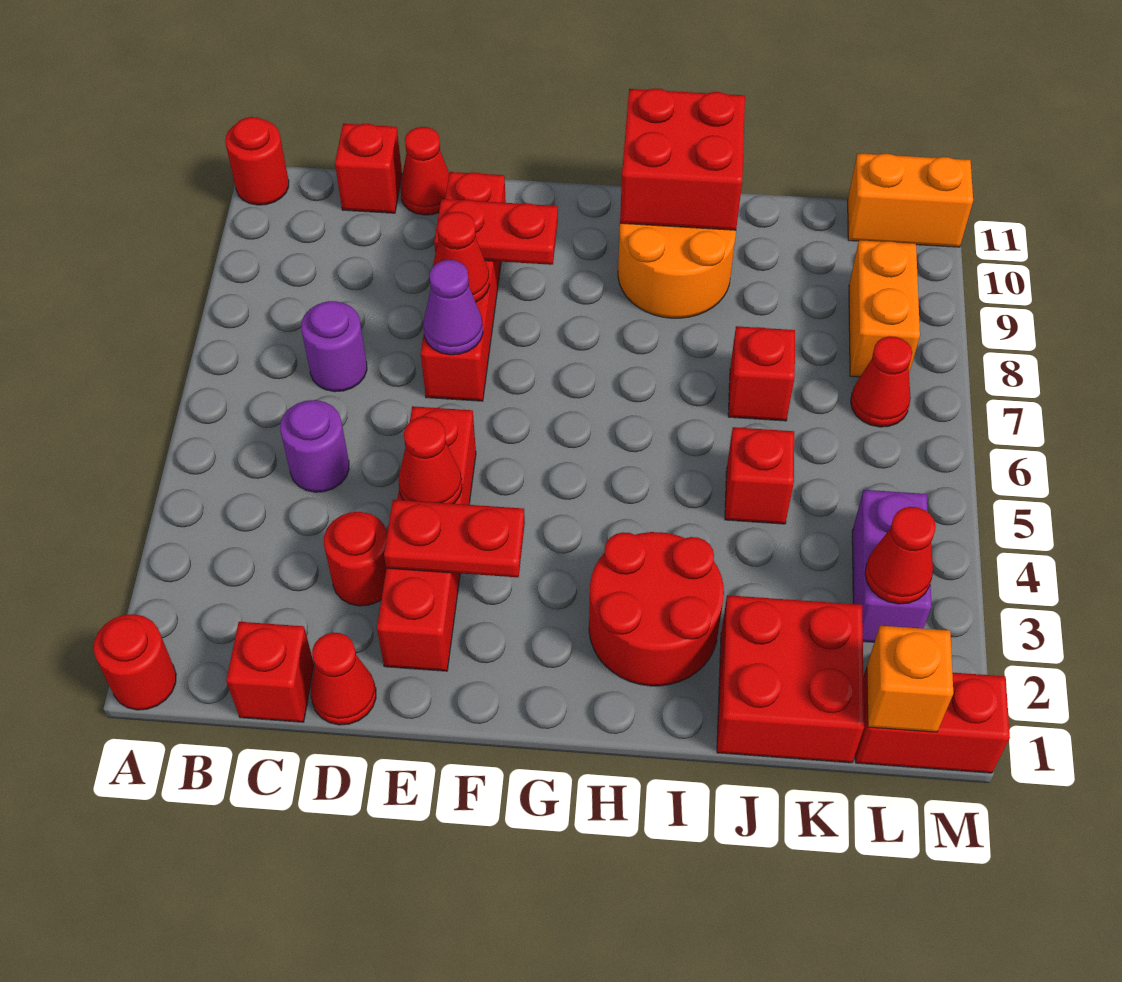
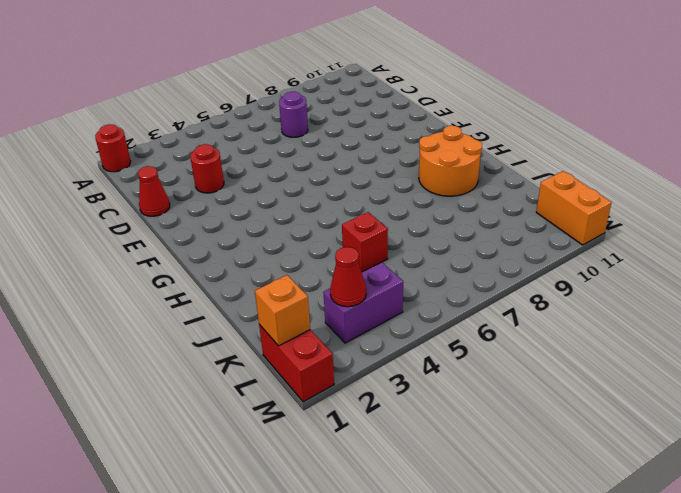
none -> red round brick A11 level 1
none -> red brick C1 level 1
none -> purple round brick C5 level 1

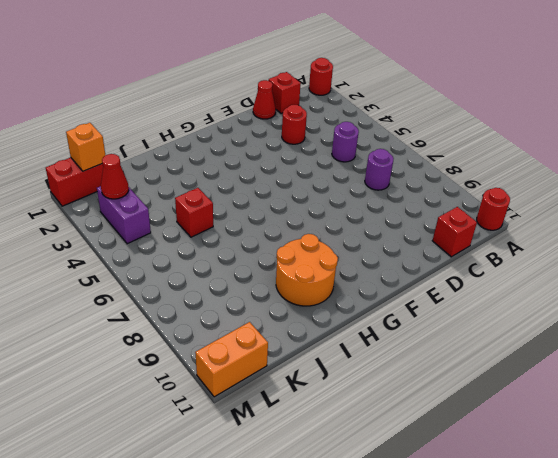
none -> red cone D11 level 1
none -> red brick E2:E5 level 1
none -> red brick E7:E10 level 1

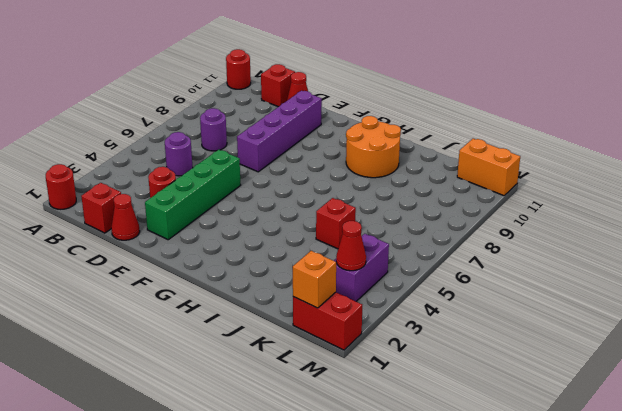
green brick E2:E5 level 1 -> red brick E2:E5 level 1
purple brick E7:E10 level 1 -> red brick E7:E10 level 1
none -> red round brick H2:I3 level 1
none -> red brick J1:K2 level 1
none -> red brick J7 level 1

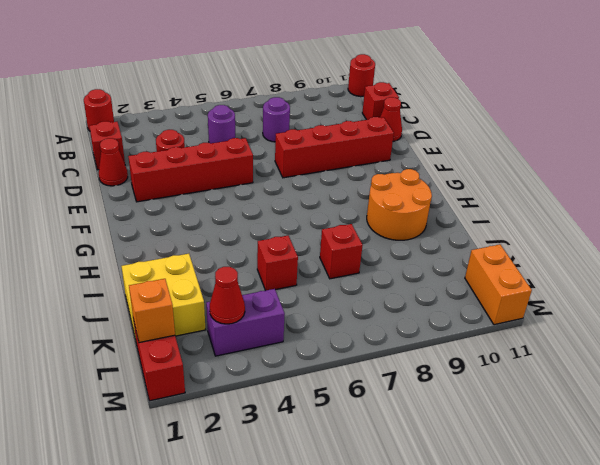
yellow brick J1:K2 level 1 -> red brick J1:K2 level 1
none -> red round brick H2:I3 level 1
none -> red cone L7 level 1
none -> orange brick L8:L9 level 1

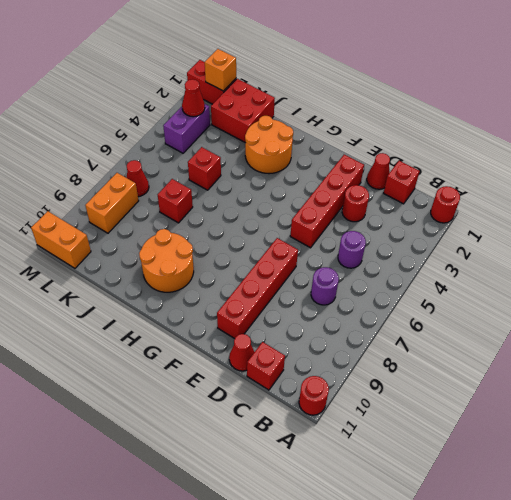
orange round brick H2:I3 level 1 -> red round brick H2:I3 level 1
none -> red plate E3:F3 level 2
none -> red cone E4 level 2
none -> purple cone E7 level 2

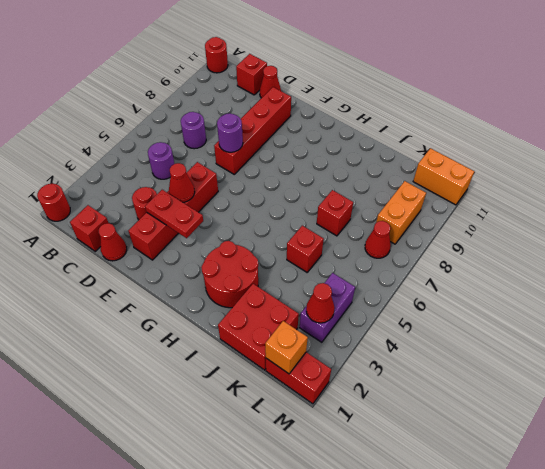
purple round brick E7 level 2 -> purple cone E7 level 2
none -> orange round brick H9:I10 level 1
none -> red cone E8 level 2
none -> red plate E9:F9 level 2

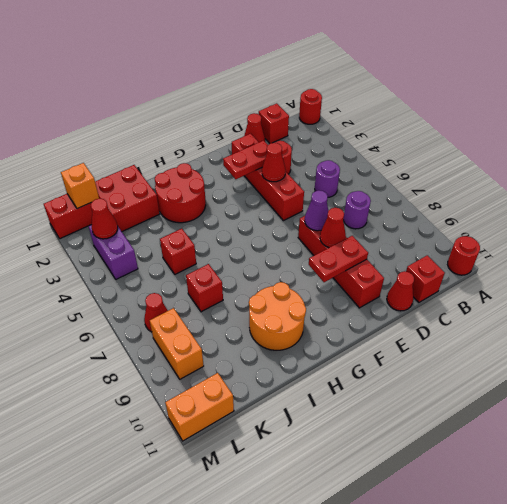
none -> red brick H10:I11 level 2

